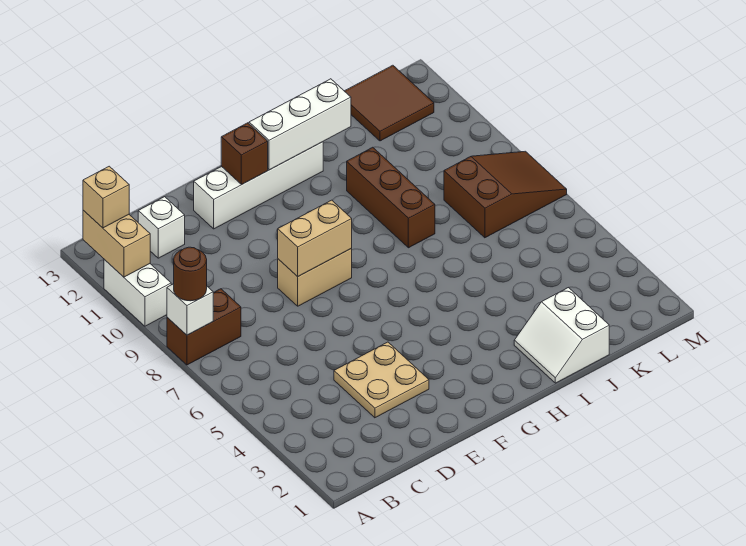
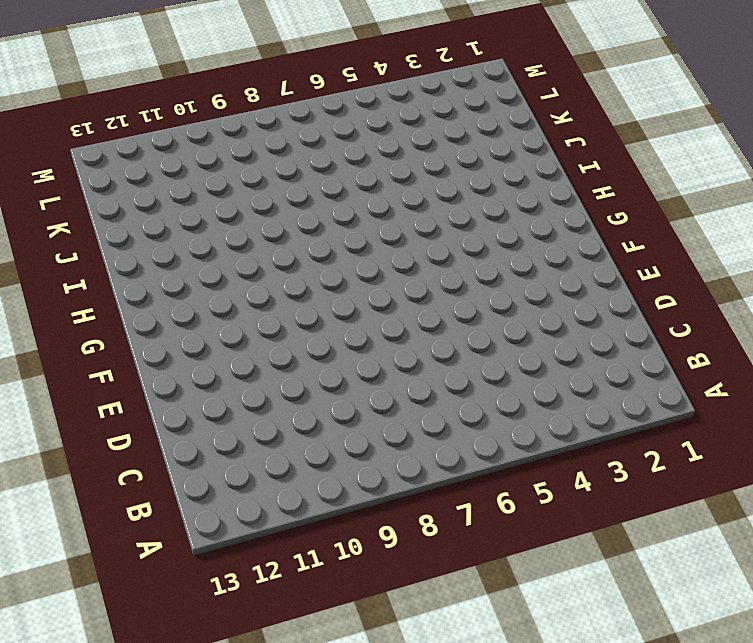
none -> brown brick A8:B8 level 1
none -> white brick A10:A11 level 1
none -> white brick C12 level 1

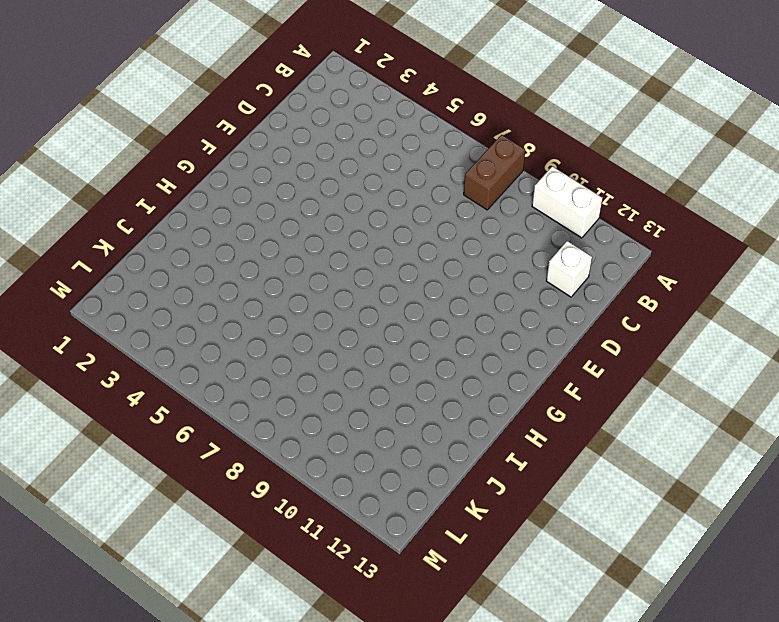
none -> tan plate D3:E4 level 1
none -> tan brick E8:F8 level 1
none -> white brick E12:H12 level 1

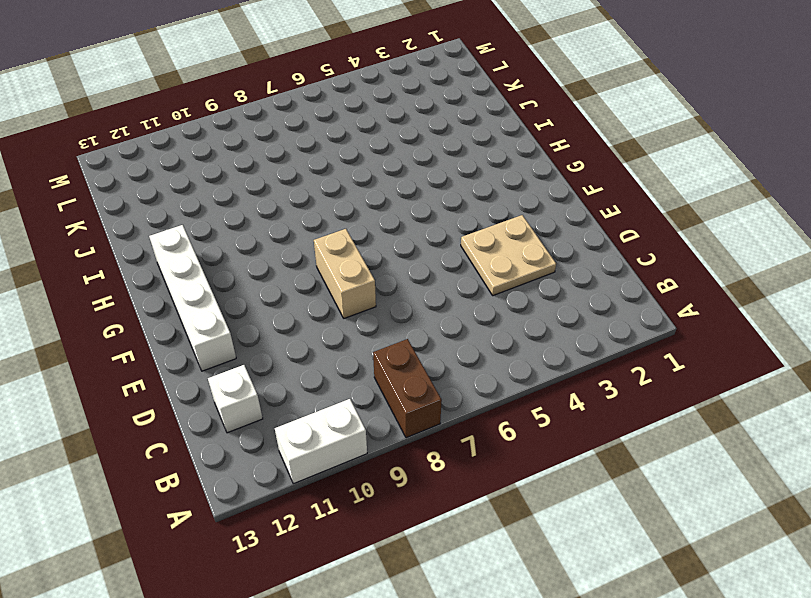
none -> white slope I1:J2 level 1 top J
none -> brown brick I8:I10 level 1
none -> brown slope K7:M8 level 1 top K

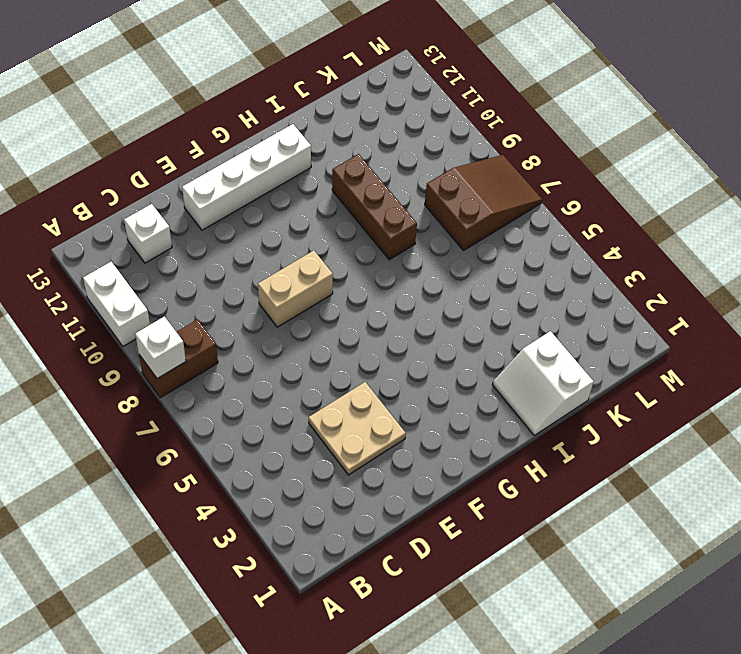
none -> brown tile K12:L13 level 1
none -> tan brick A11:A12 level 2
none -> tan brick E8:F8 level 2

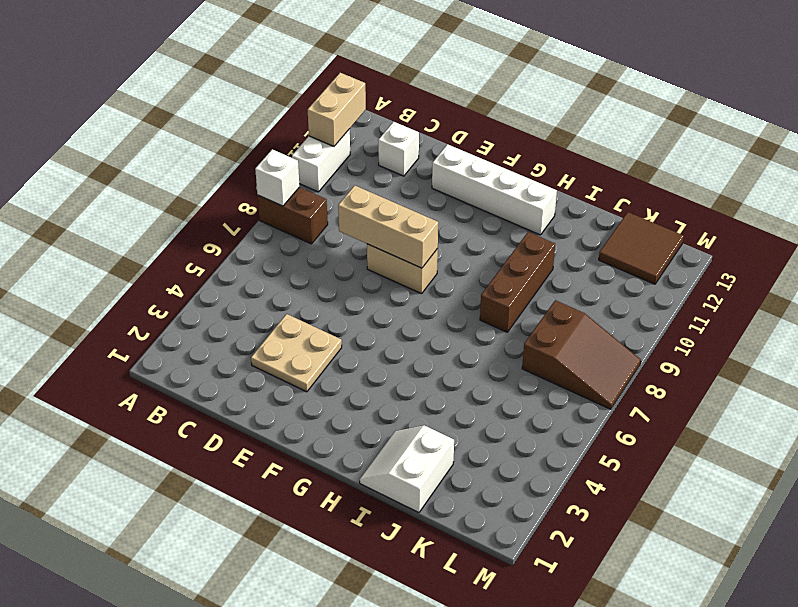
tan brick D8:F8 level 2 -> tan brick E8:F8 level 2
none -> brown brick F12 level 2
none -> white brick G12:I12 level 2
none -> brown round brick A8 level 3

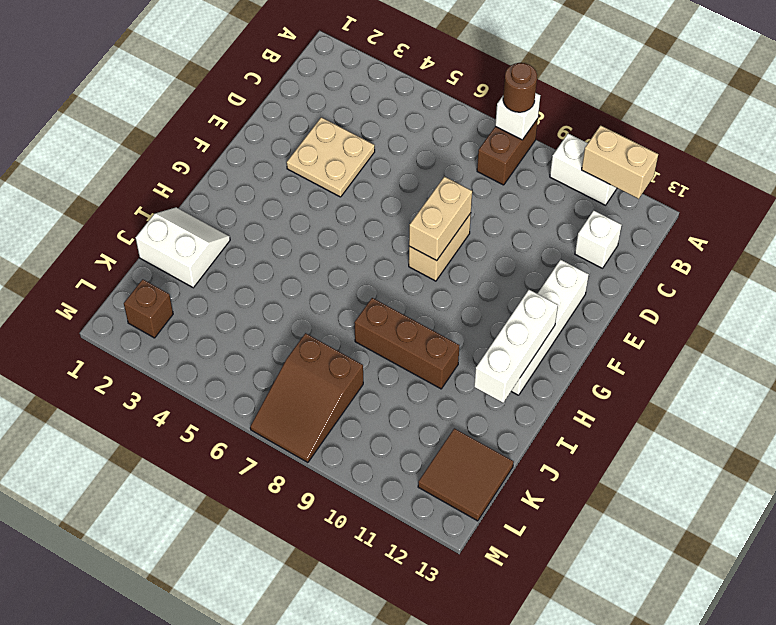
brown brick L2 level 1 -> brown brick F12 level 2
none -> tan brick A12 level 3

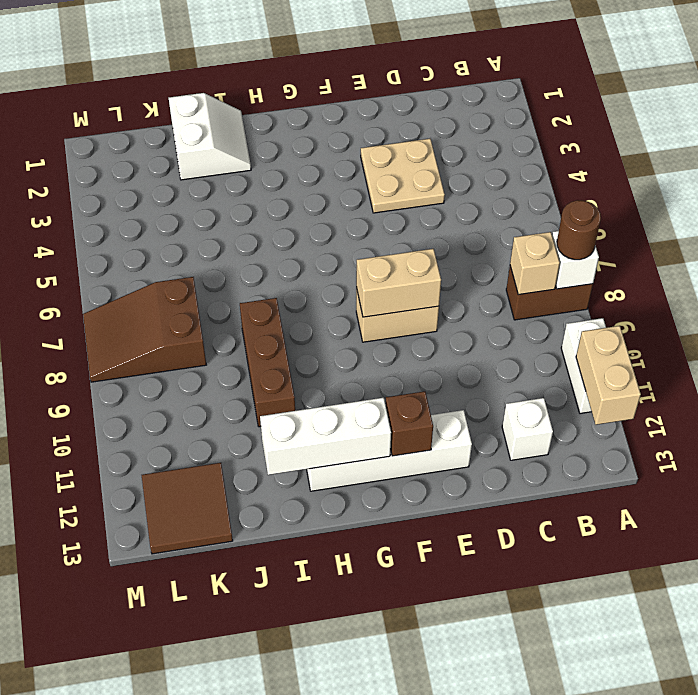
tan brick B8 level 2 -> tan brick A12 level 3

